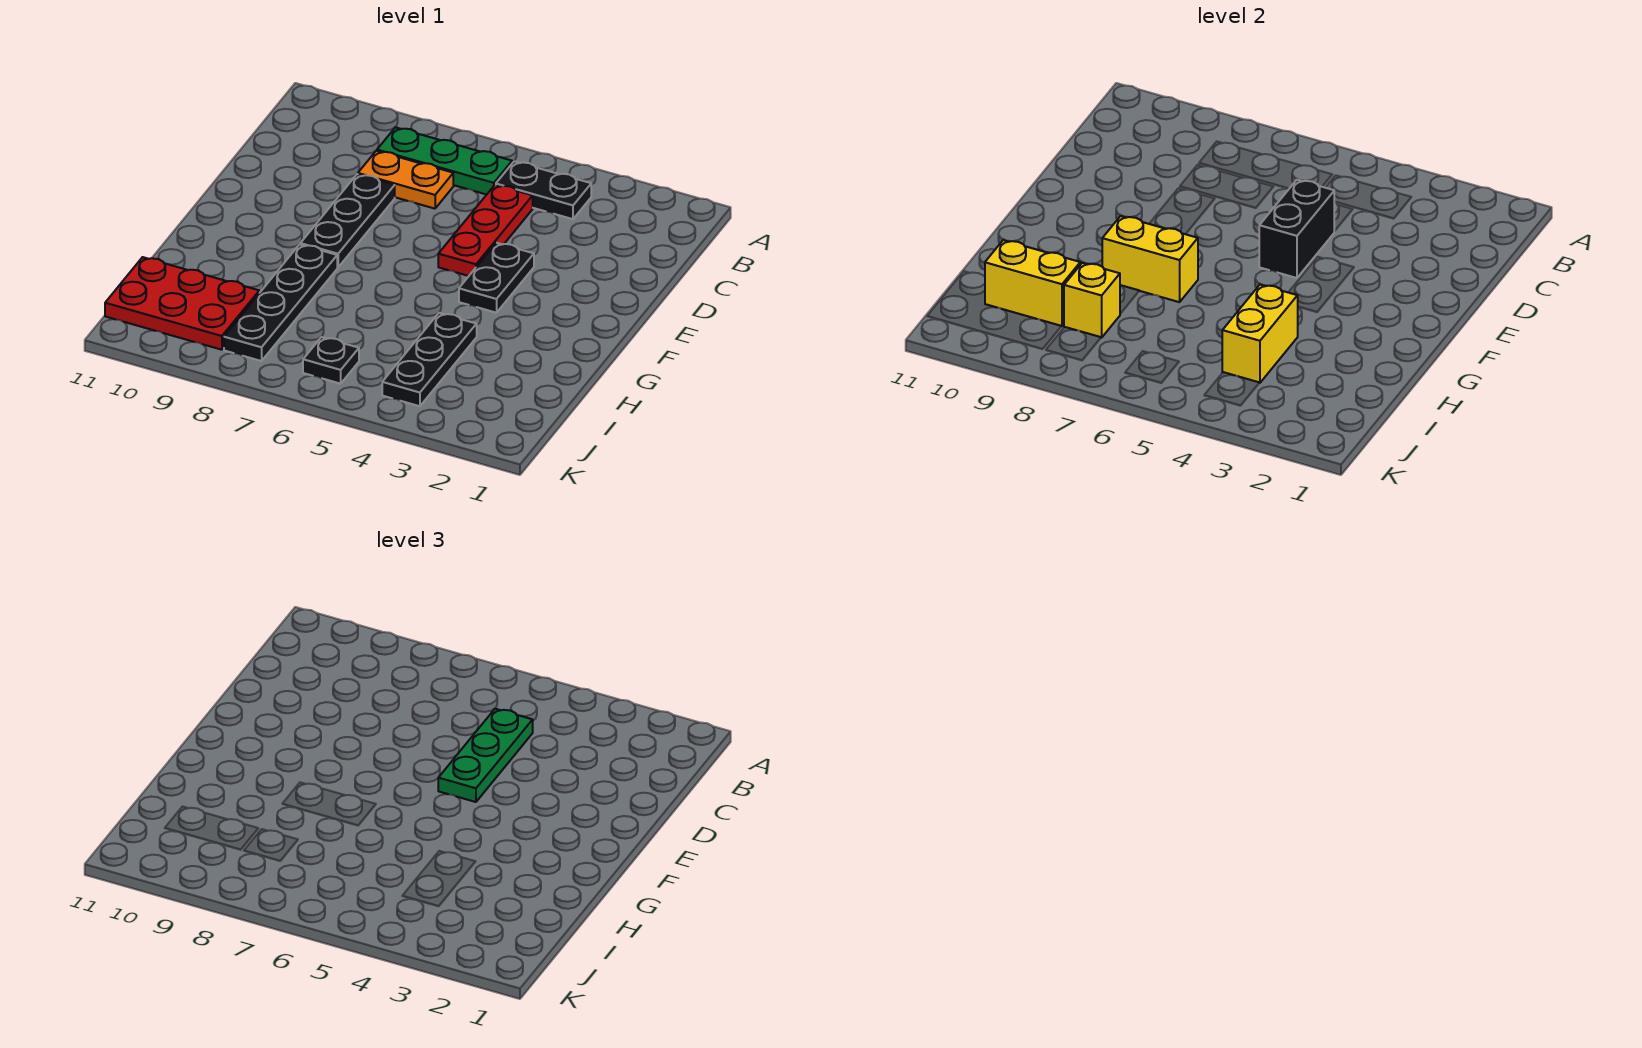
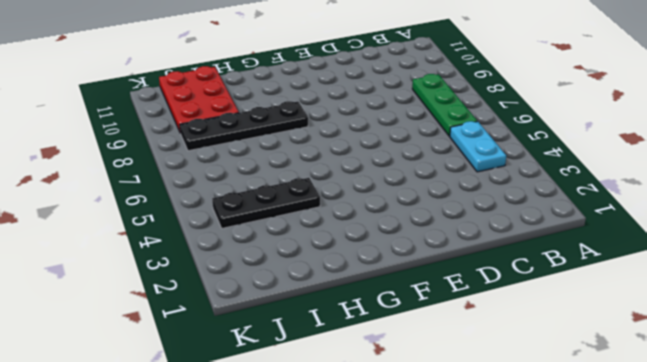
cyan plate B4:B5 level 1 -> black plate B4:B5 level 1
none -> red plate C5:E5 level 1
none -> orange plate C7:C8 level 1
none -> black plate D8:F8 level 1

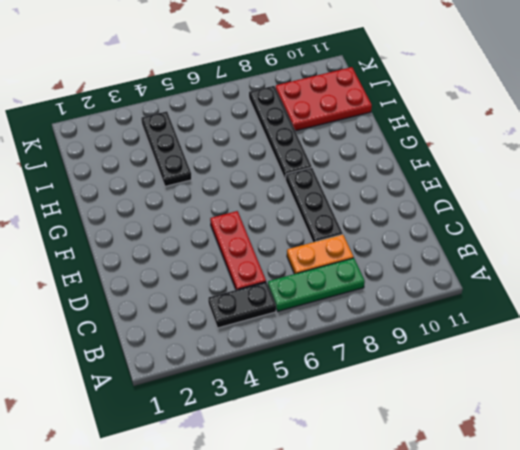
none -> black plate E4:F4 level 1
none -> black plate J6 level 1
none -> black brick D5:E5 level 2

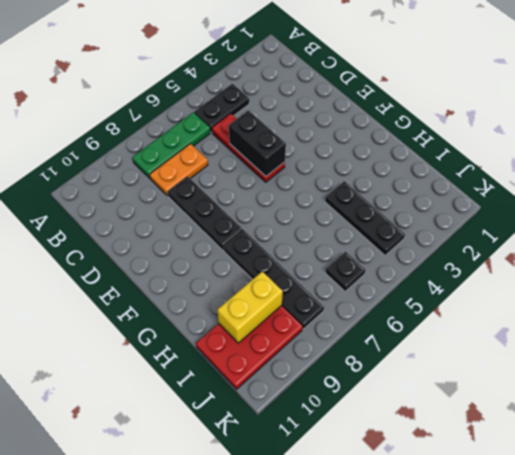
none -> black plate E4:F4 level 1
none -> yellow brick G7:G8 level 2
none -> yellow brick H4:I4 level 2

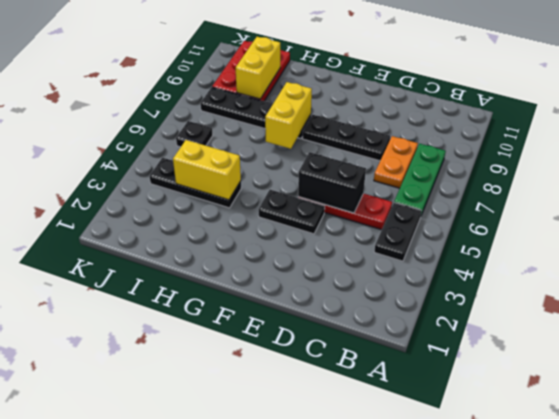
none -> yellow brick I8 level 2
none -> green plate C5:E5 level 3

